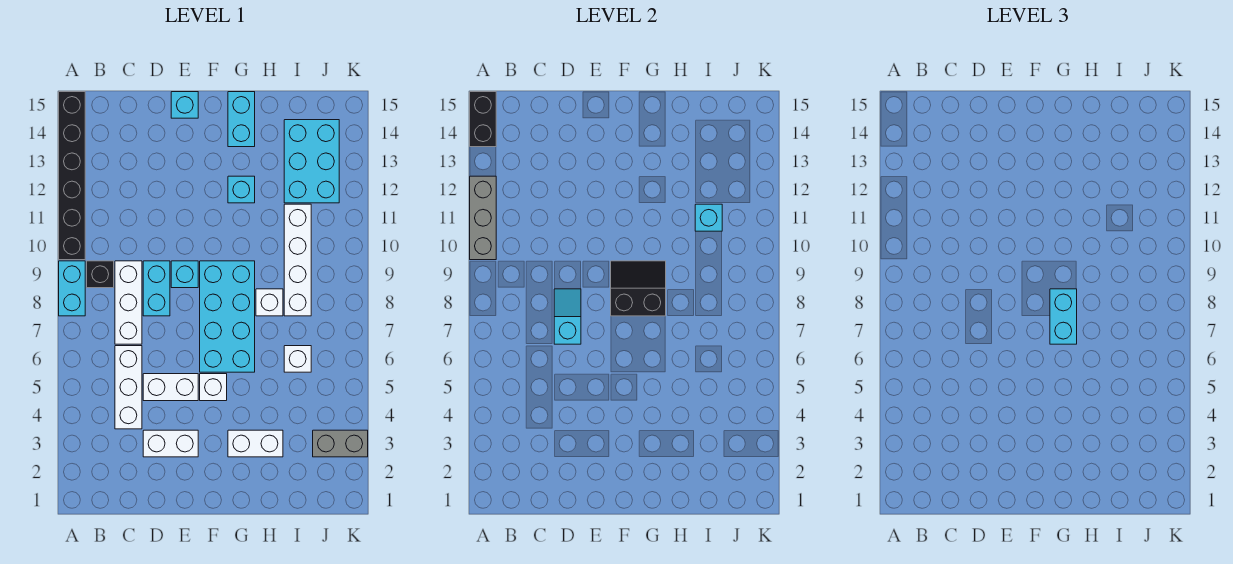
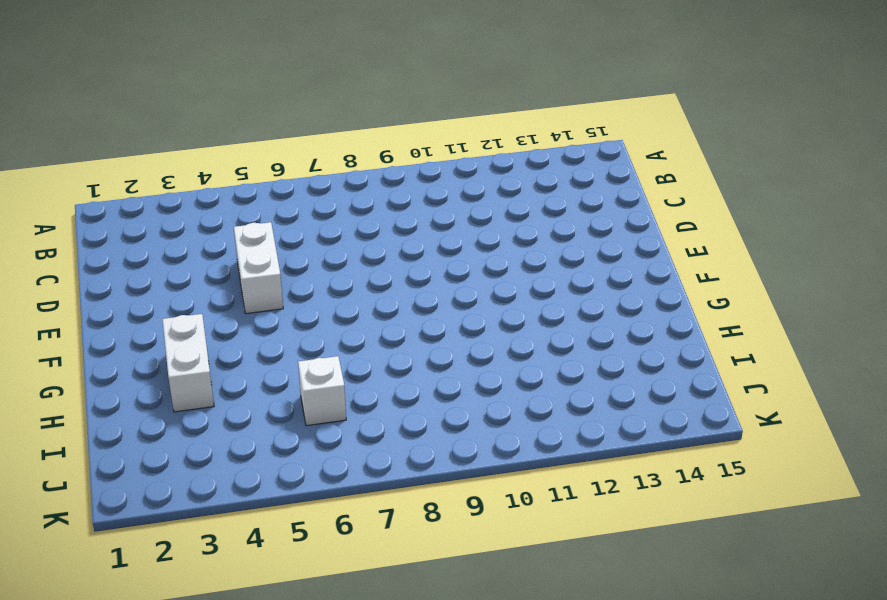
none -> cyan brick A8:A9 level 1
none -> black brick A10:A15 level 1
none -> black brick B9 level 1

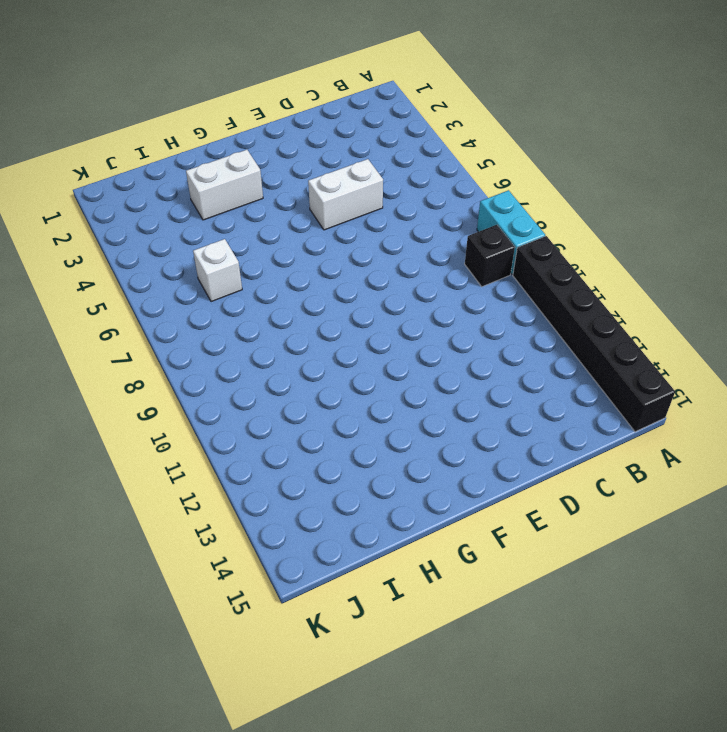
none -> white brick C4:C6 level 1
none -> white brick C7:C9 level 1
none -> white brick D3:E3 level 1

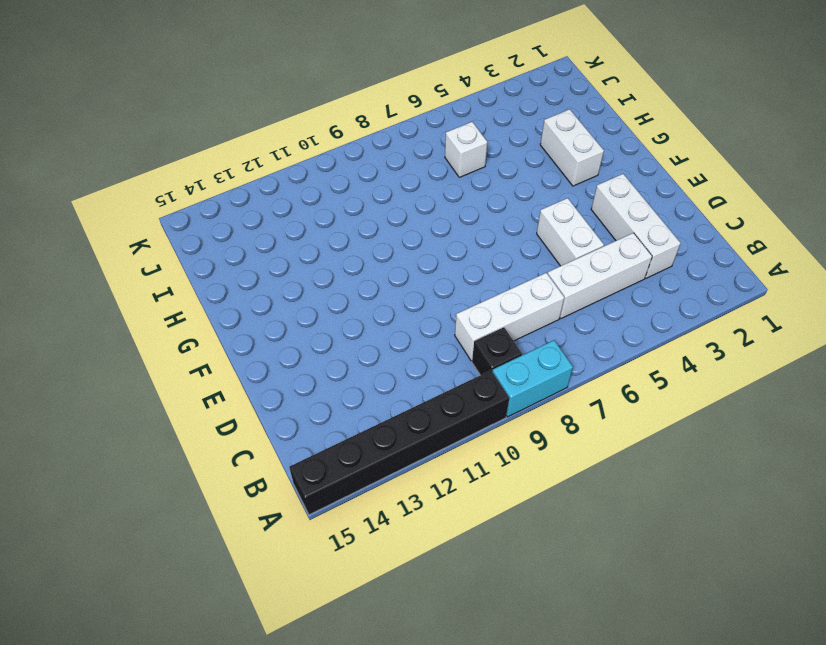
white brick C3:E3 level 1 -> white brick D3:E3 level 1
none -> cyan brick D8:D9 level 1
none -> cyan brick E9 level 1
none -> cyan brick E15 level 1

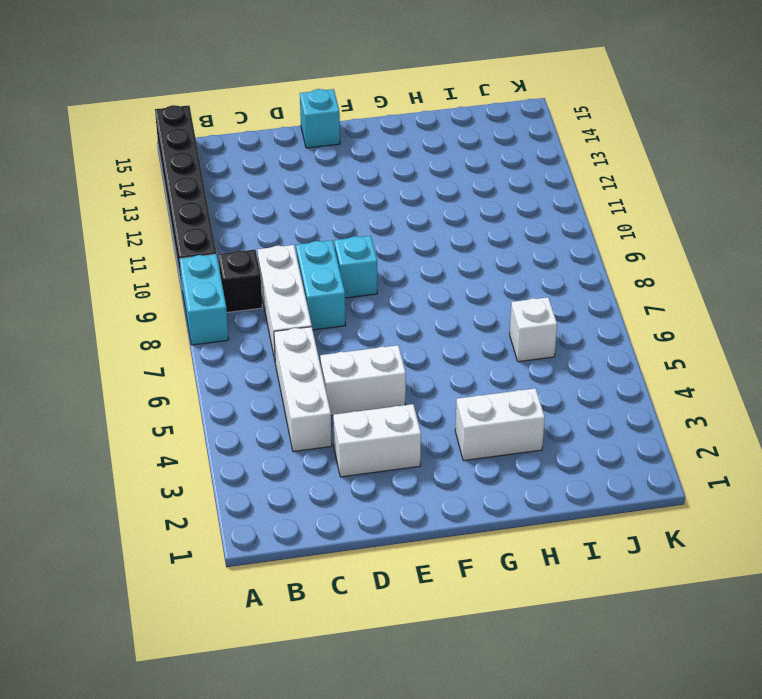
none -> white brick F5 level 1
none -> cyan brick F6:G9 level 1
none -> cyan brick G12 level 1

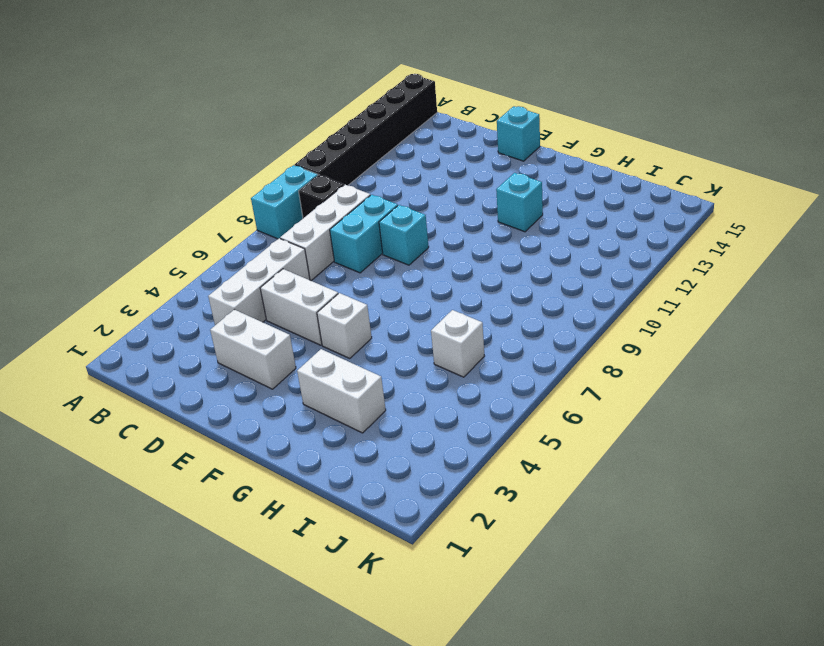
none -> cyan brick F6:G9 level 1
none -> cyan brick G14:G15 level 1
none -> white brick H8 level 1

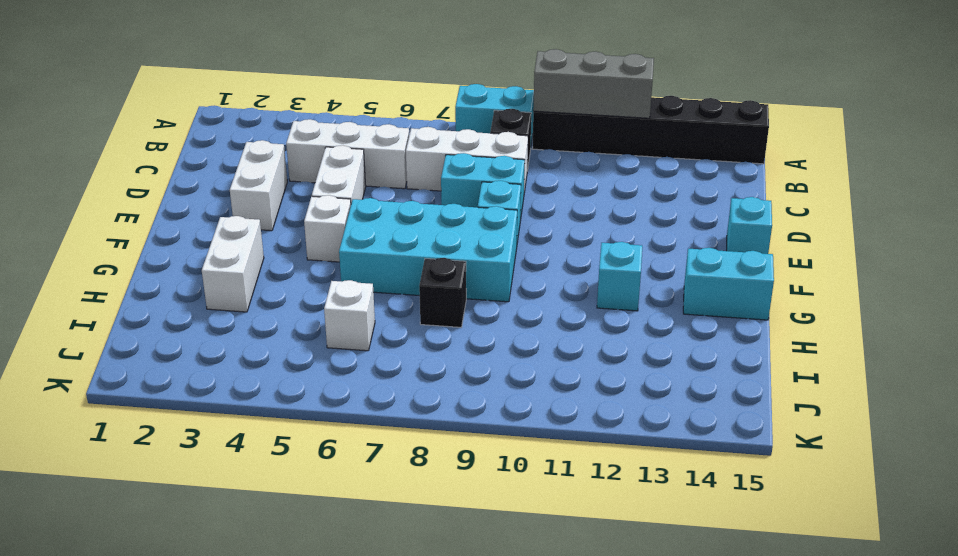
black brick H8 level 1 -> white brick H8 level 1
none -> white brick I8:I11 level 1
none -> cyan brick I12:J14 level 1
none -> grey brick J3:K3 level 1

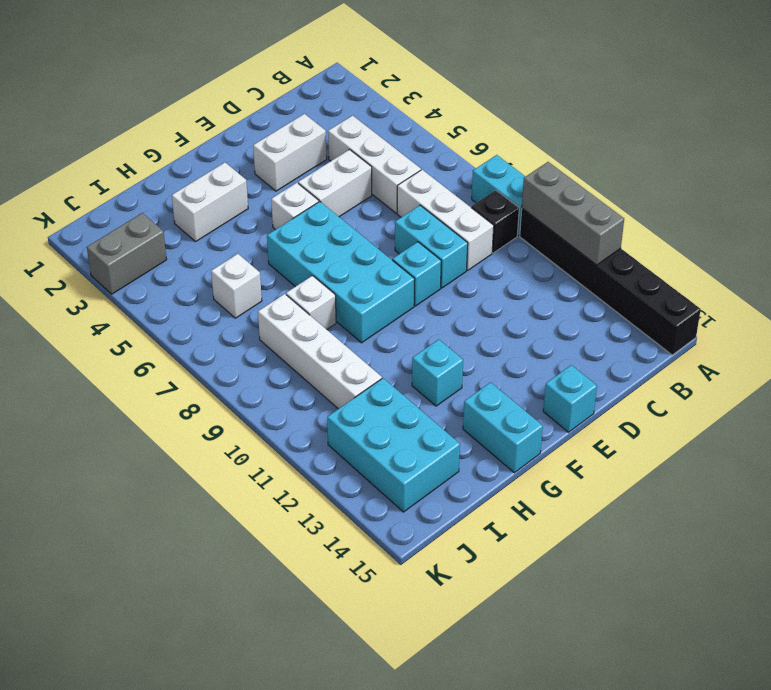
none -> black brick A14:A15 level 2
none -> cyan slope D7:D8 level 2 top 7
none -> black slope F8:G9 level 2 top 8

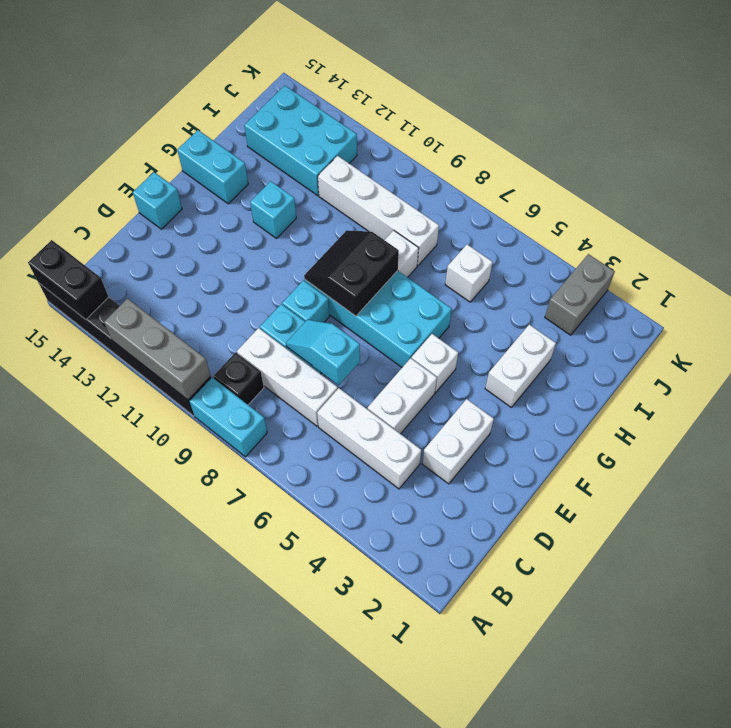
none -> cyan brick I11 level 2
none -> cyan brick G7:G8 level 3

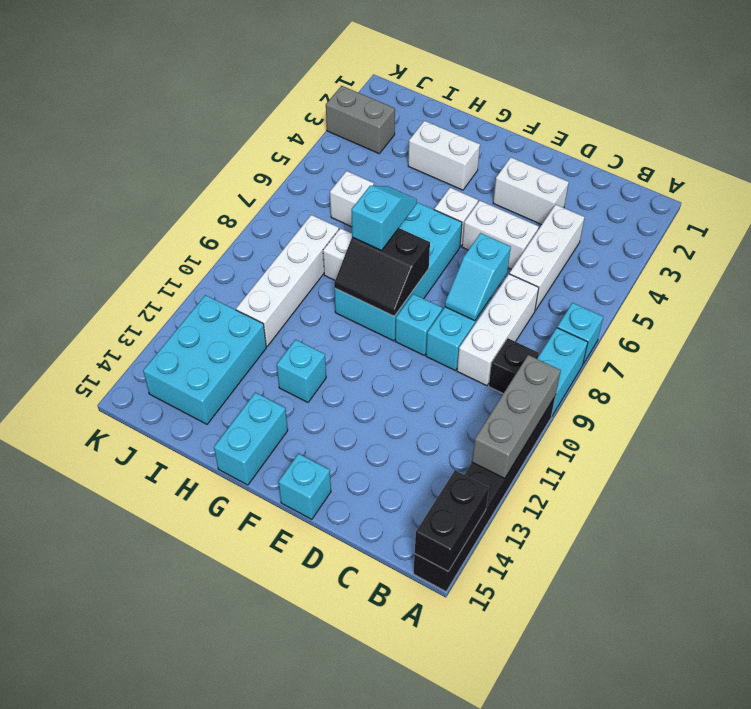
cyan brick A7 level 1 -> cyan brick I11 level 2
cyan slope G7:G8 level 3 top 8 -> cyan brick G7:G8 level 3

